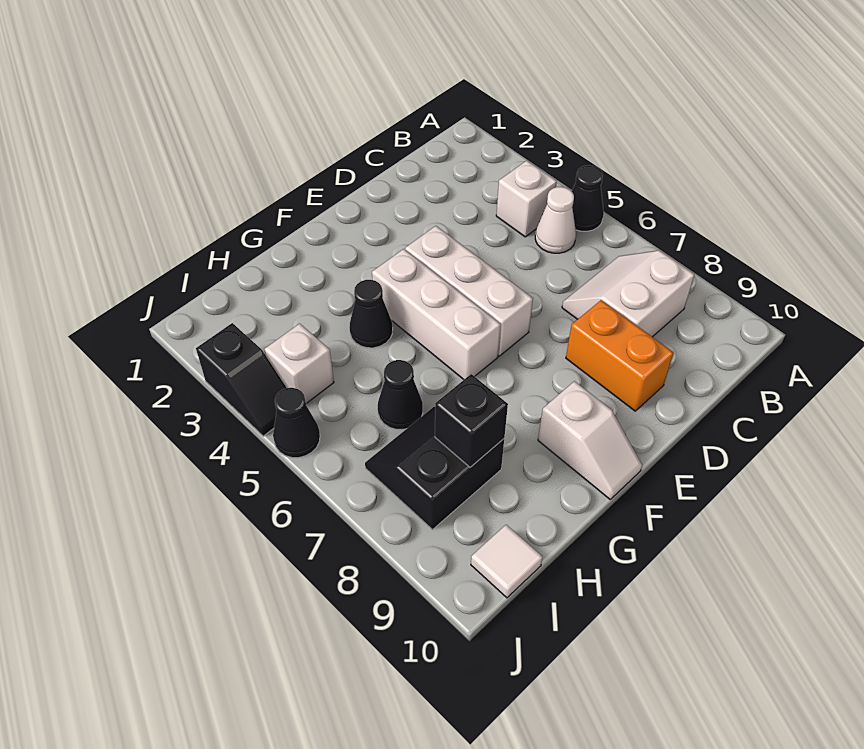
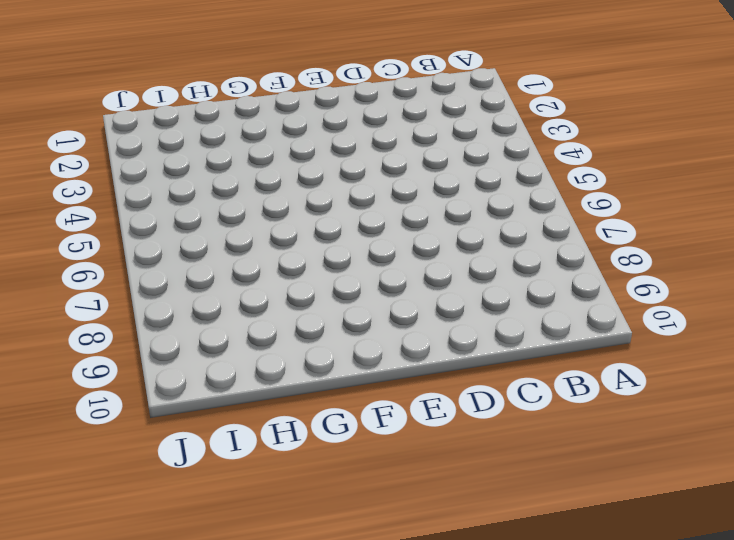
none -> black cone A5 level 1
none -> white brick B4 level 1
none -> white cone B5 level 1

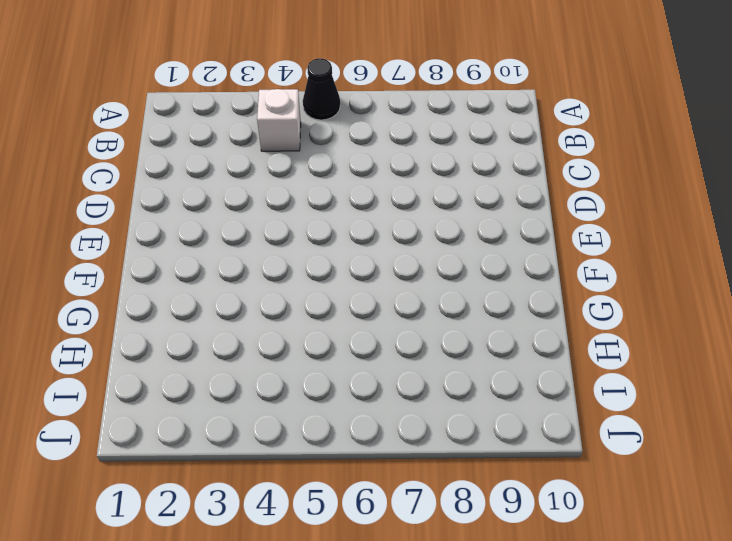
none -> white cone B5 level 1
none -> white slope B7:C8 level 1 top 8
none -> orange brick D8:D9 level 1

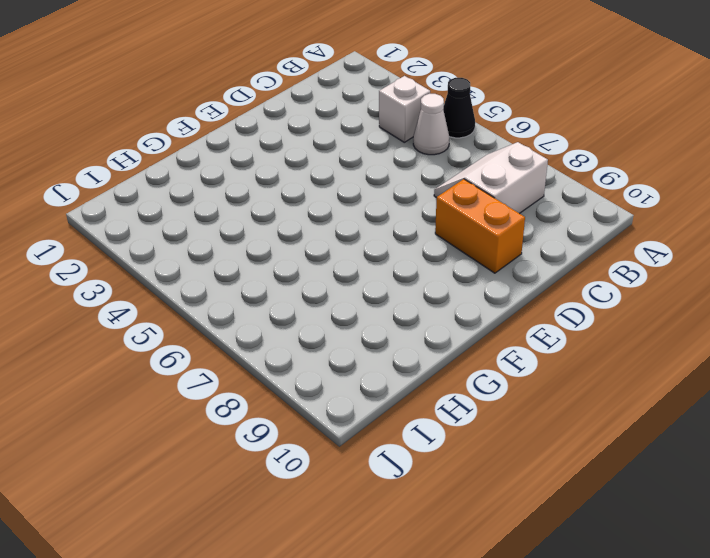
none -> white brick E4:E6 level 1
none -> white brick F4:F6 level 1
none -> white slope F9:F10 level 1 top 9

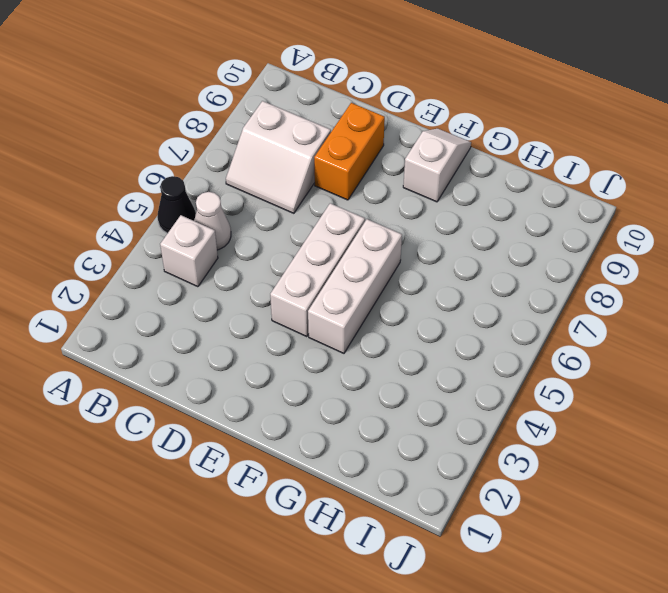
none -> black cone G4 level 1
none -> black cone H6 level 1
none -> black slope H7:I8 level 1 top 8

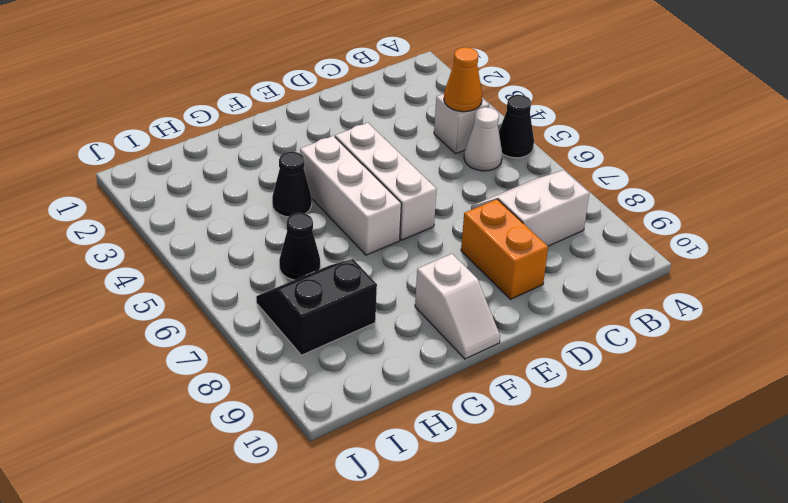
orange cone B4 level 2 -> none
none -> white brick I4 level 1
none -> white tile I10 level 1
none -> black slope J3:J4 level 1 top 3

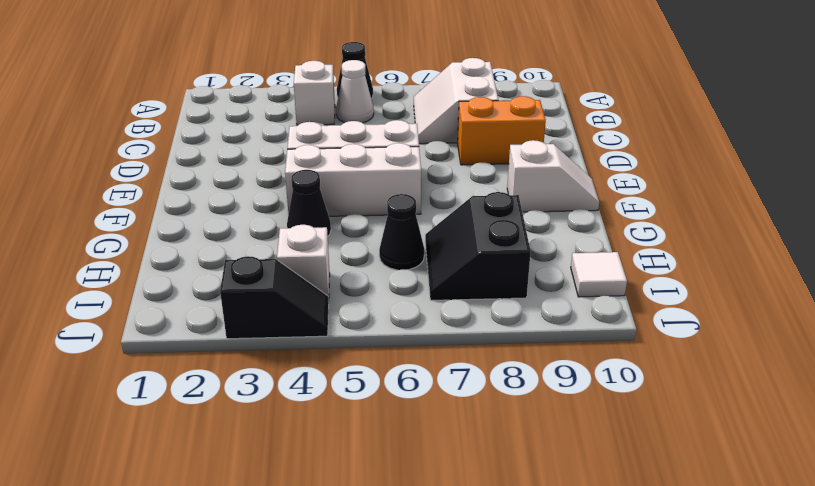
none -> black cone J5 level 1
none -> black brick H8 level 2

